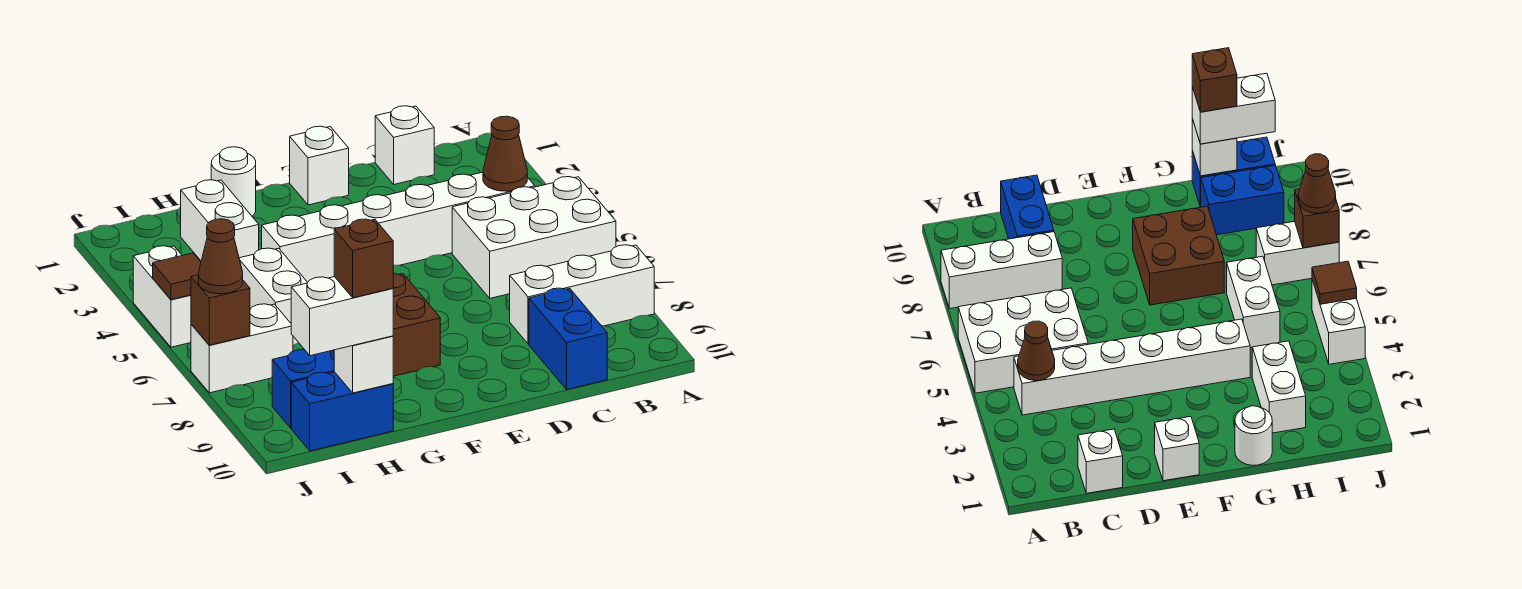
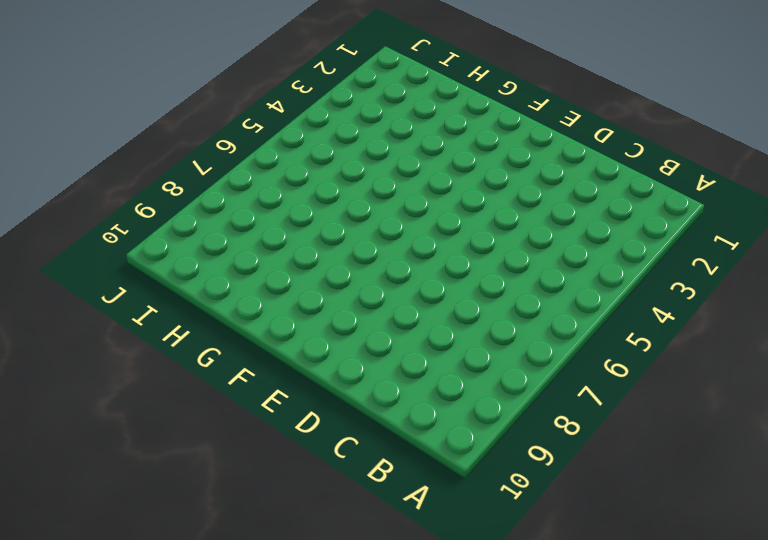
none -> white brick A5:C6 level 1
none -> white brick A8:C8 level 1
none -> white brick B4:G4 level 1

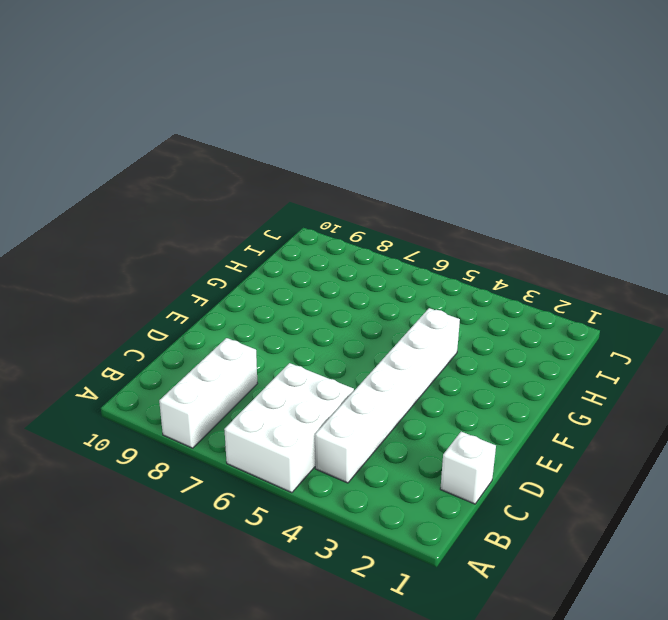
none -> blue brick C9:C10 level 1
none -> white brick E1 level 1
none -> brown brick F7:G8 level 1

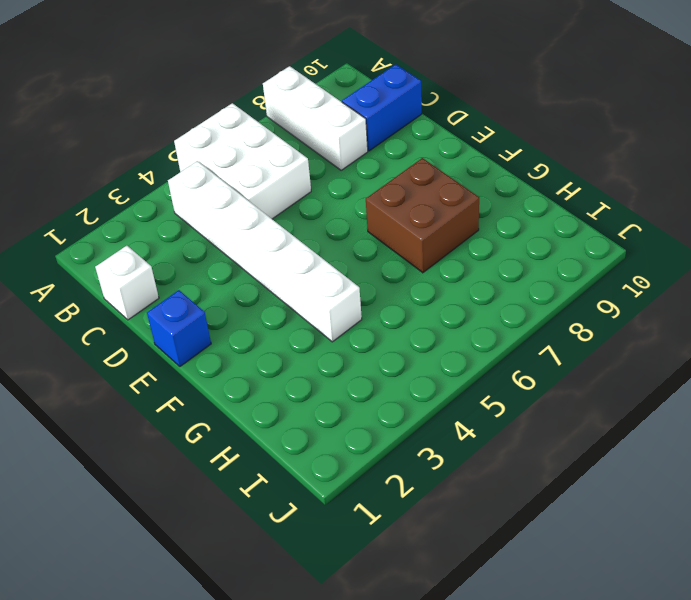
blue brick E1 level 1 -> white brick E1 level 1
none -> white round brick G1 level 1
none -> white brick H2:H3 level 1
none -> white brick H5:H6 level 1

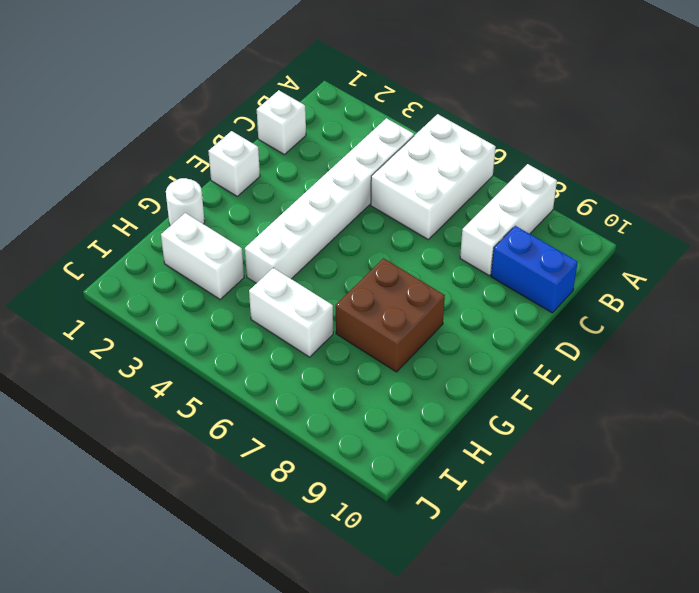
none -> blue brick H9:I9 level 1
none -> blue brick H10:I10 level 1
none -> white brick I7:J7 level 1

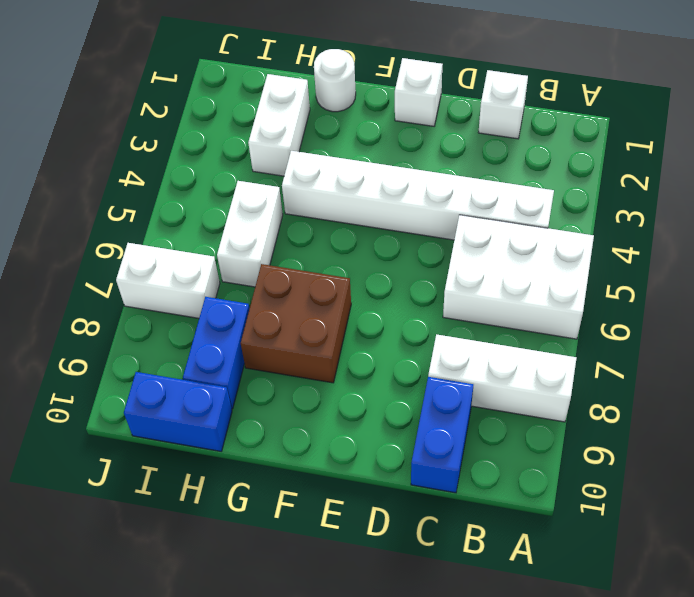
blue brick H8:H9 level 1 -> blue brick H9:I9 level 1
none -> white brick J4:J5 level 1
none -> brown cone B4 level 2
none -> white brick H10 level 2

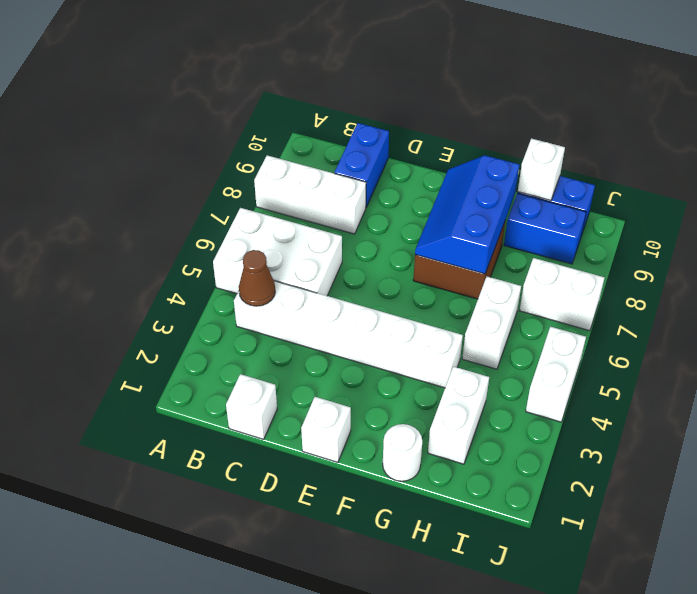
blue slope F7:G9 level 2 top G -> none
none -> brown tile J5 level 2
none -> brown brick J7 level 2
none -> white brick H10:I10 level 3

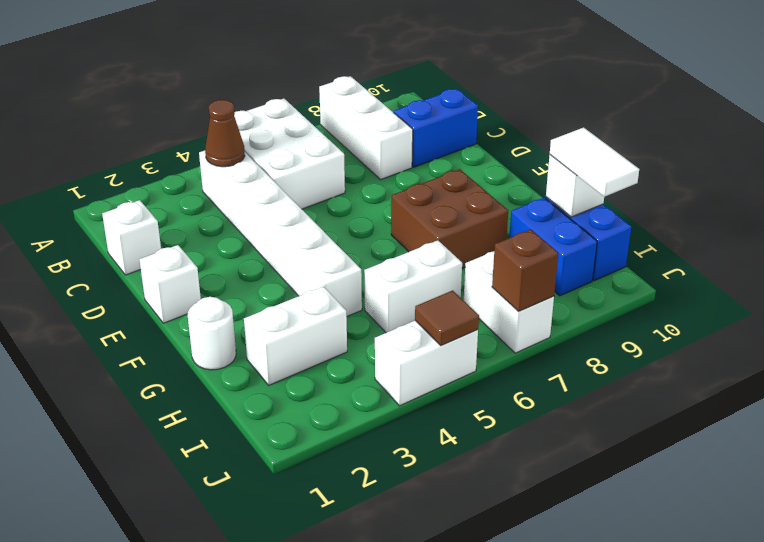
white tile H10:I10 level 3 -> white brick H10:I10 level 3
none -> brown cone J7 level 3
none -> brown brick H10 level 4

